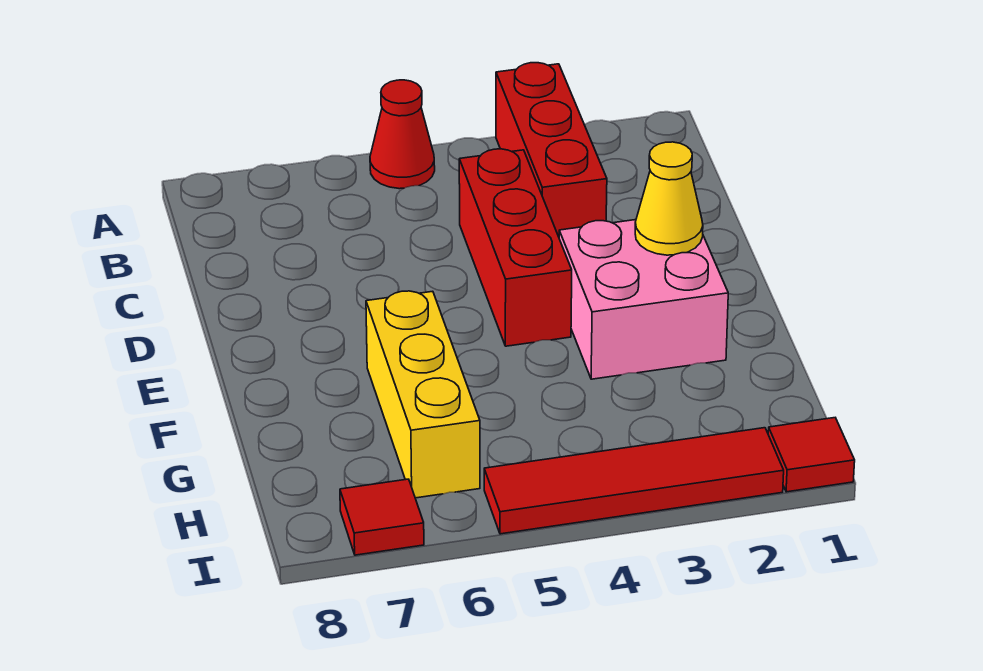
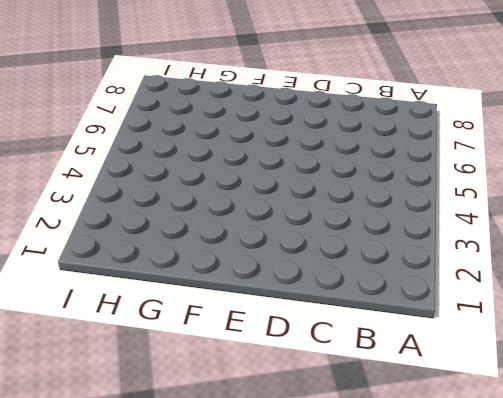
none -> red brick A3:C3 level 1
none -> red cone A5 level 1

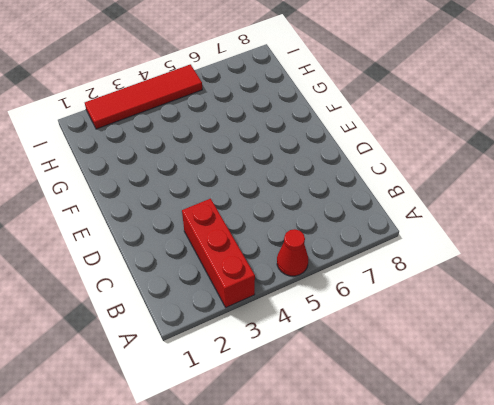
none -> red brick C4:E4 level 1
none -> pink brick E2:F3 level 1

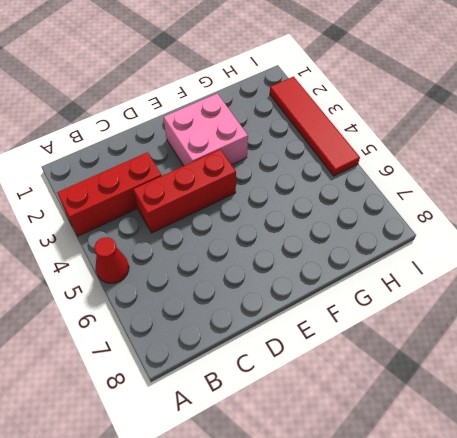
none -> yellow brick F6:H6 level 1
none -> red tile I1 level 1

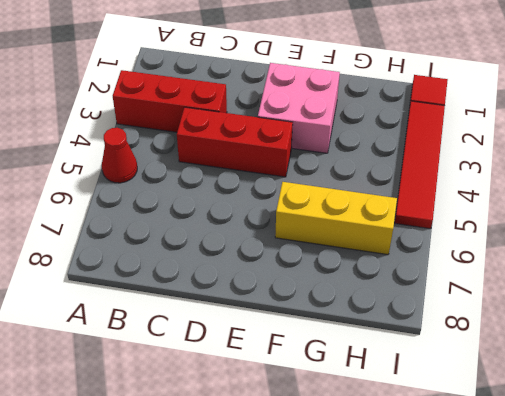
none -> red tile I7 level 1
none -> yellow cone E2 level 2

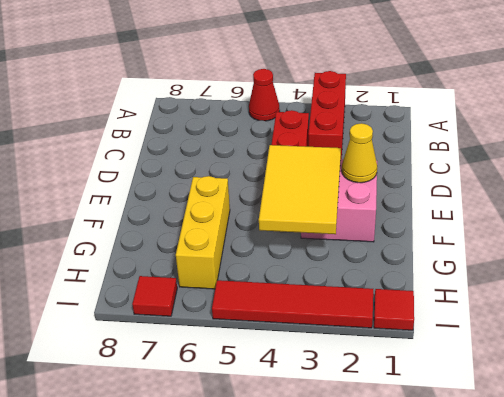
yellow tile E3:G4 level 2 -> none

